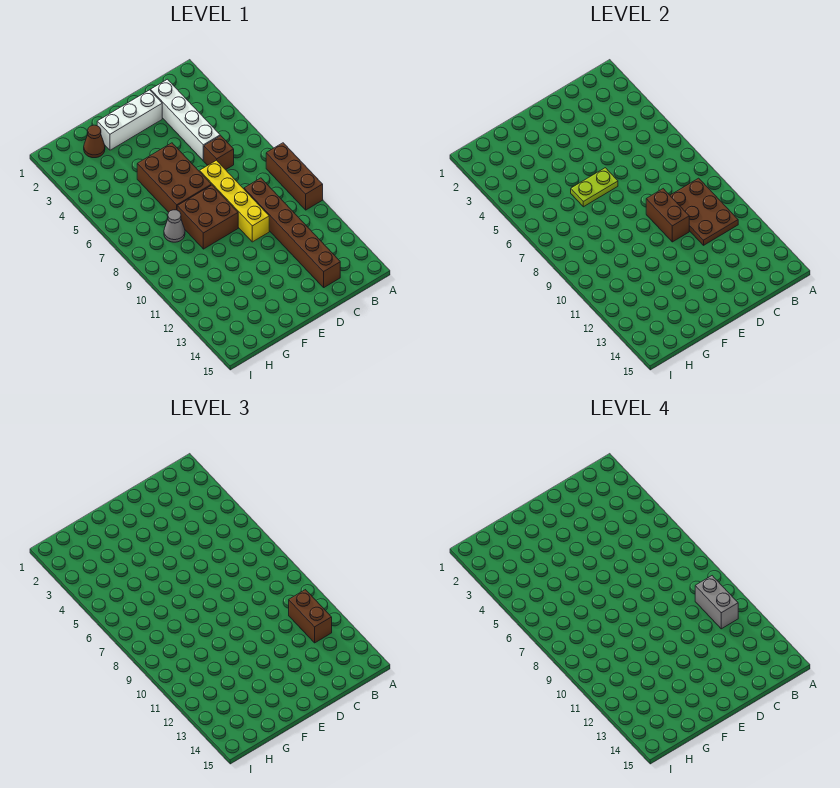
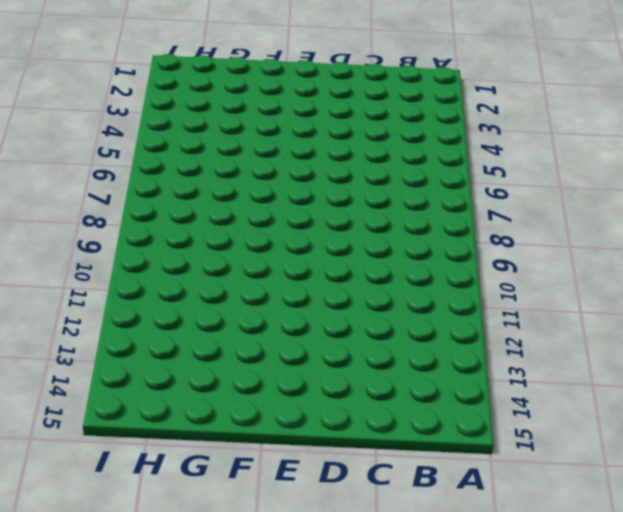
none -> brown brick A8:A10 level 1
none -> white brick C2:C5 level 1
none -> brown brick C6 level 1

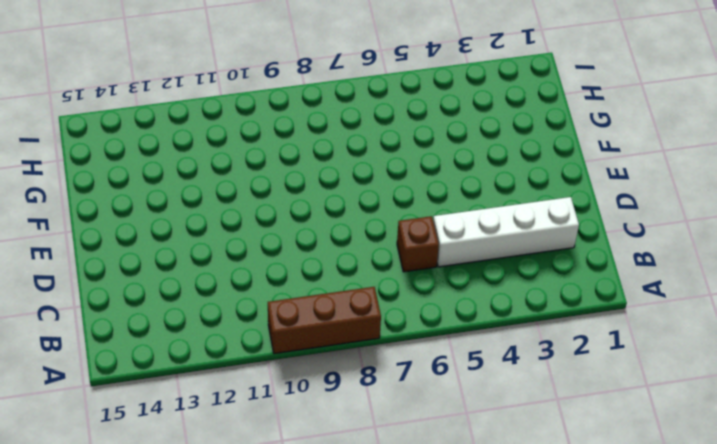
none -> brown brick C9:C14 level 1
none -> white brick D2:F2 level 1
none -> yellow brick D7:D10 level 1

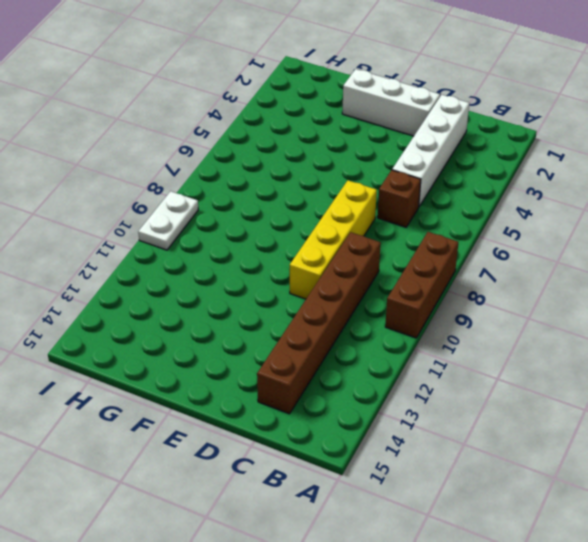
white plate I9:I10 level 1 -> none
none -> brown brick E5:F7 level 1
none -> brown brick E8:F9 level 1
none -> brown cone G2 level 1

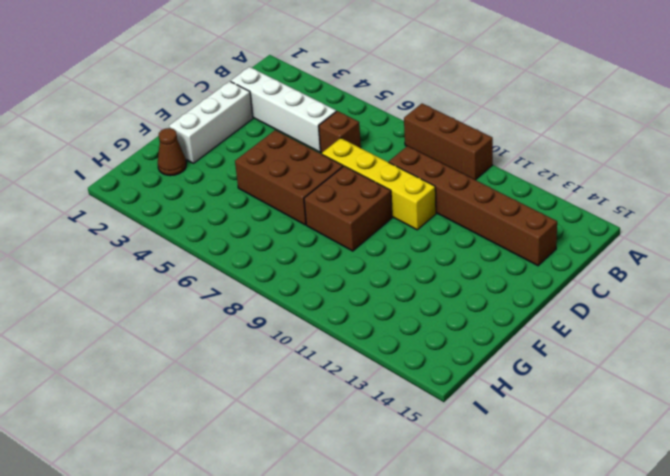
none -> grey cone G8 level 1
none -> brown plate B9:C11 level 2
none -> brown brick D9:D10 level 2

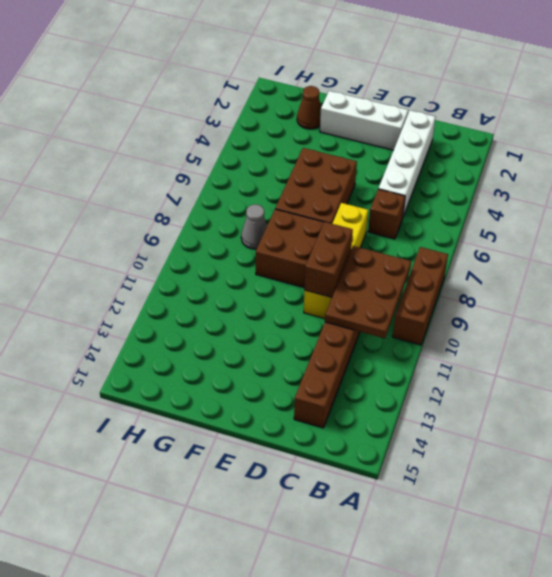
none -> lime plate E6:F6 level 2
none -> brown brick B11:B12 level 3
none -> grey brick B10:B11 level 4

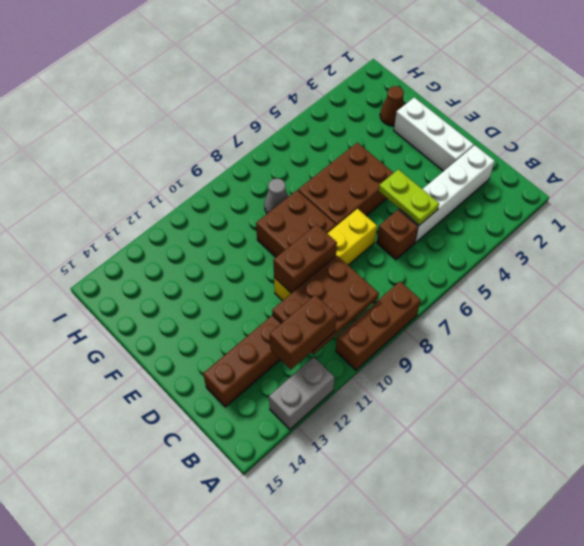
grey brick A12:A13 level 1 -> grey brick B10:B11 level 4
lime plate C5:D5 level 2 -> lime plate E6:F6 level 2

